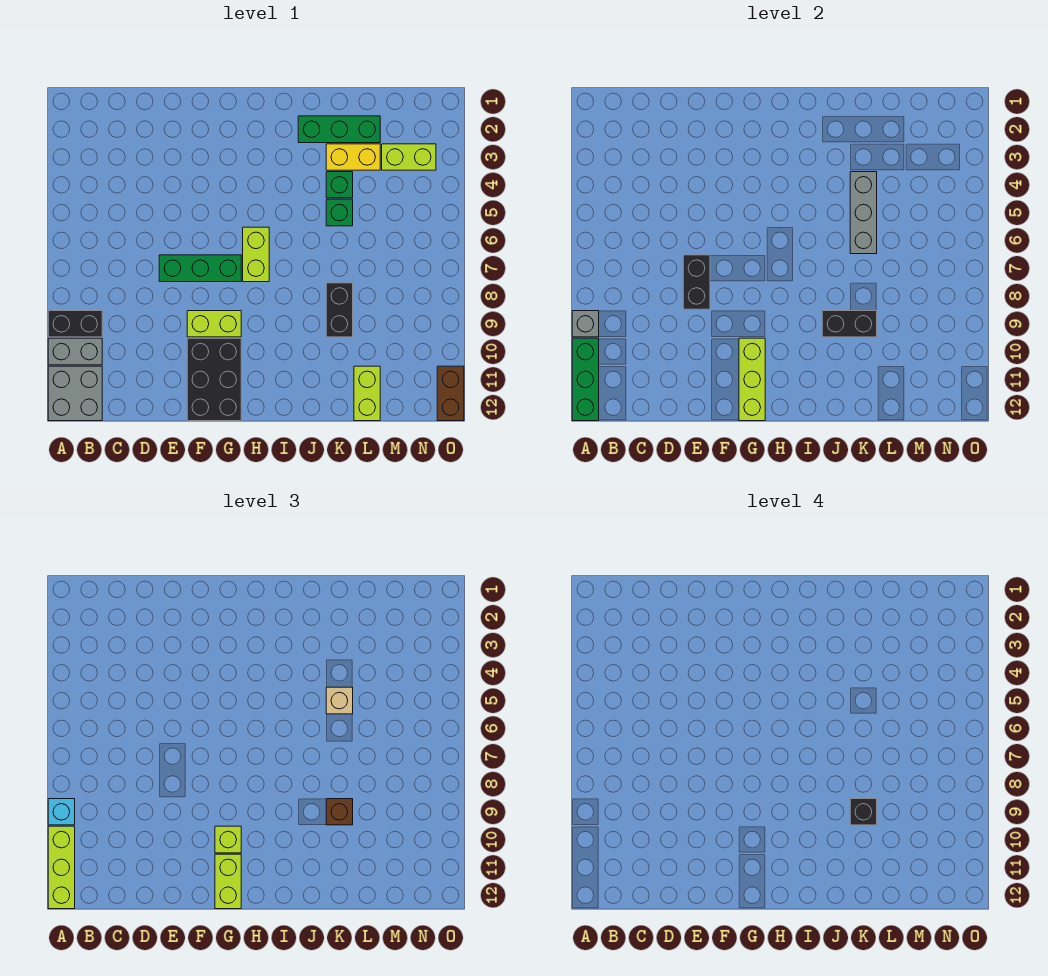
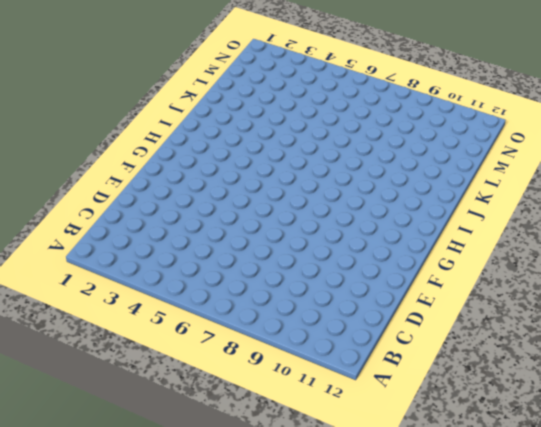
none -> black brick A9:B9 level 1
none -> grey brick A10:B10 level 1
none -> grey brick A11:B12 level 1

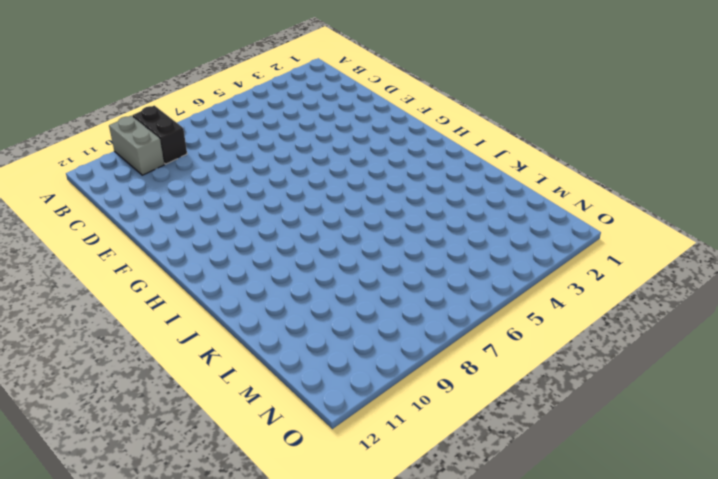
none -> grey brick A11:B12 level 1
none -> green brick E7:G7 level 1
none -> lime brick F9:G9 level 1

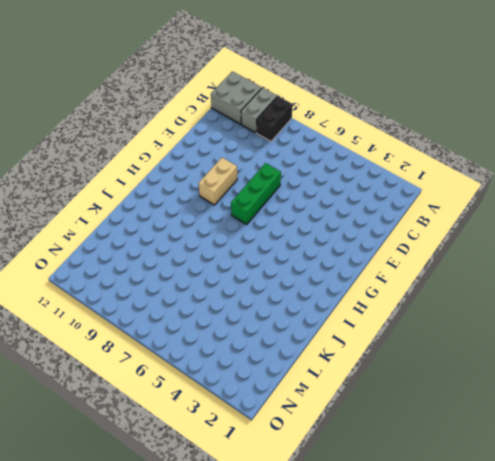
tan brick F9:G9 level 1 -> lime brick F9:G9 level 1
none -> black brick F10:G12 level 1
none -> lime brick H6:H7 level 1
none -> green brick J2:L2 level 1

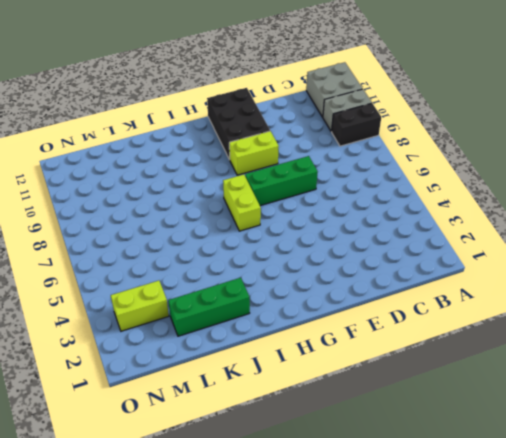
none -> yellow brick K3:L3 level 1
none -> green brick K4 level 1
none -> green brick K5 level 1

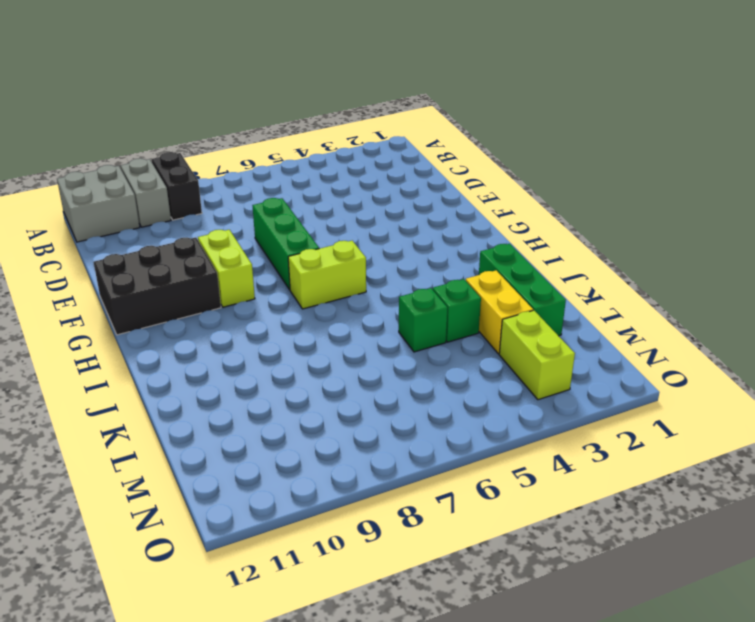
none -> black brick K8:K9 level 1
none -> lime brick L11:L12 level 1
none -> brown brick O11:O12 level 1

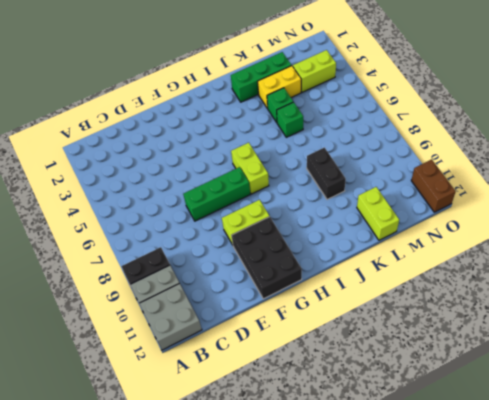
none -> grey brick A9 level 2
none -> green brick A10:A12 level 2
none -> black brick E7:E8 level 2

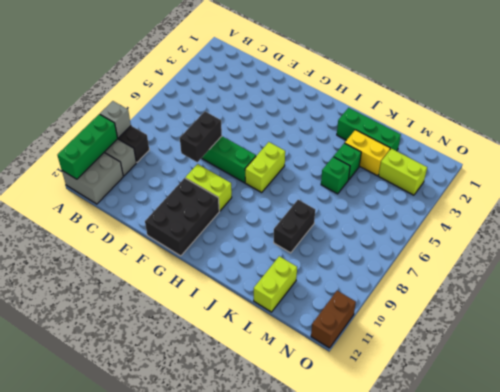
none -> lime brick G10:G12 level 2
none -> black brick J9:K9 level 2
none -> grey brick K4:K6 level 2

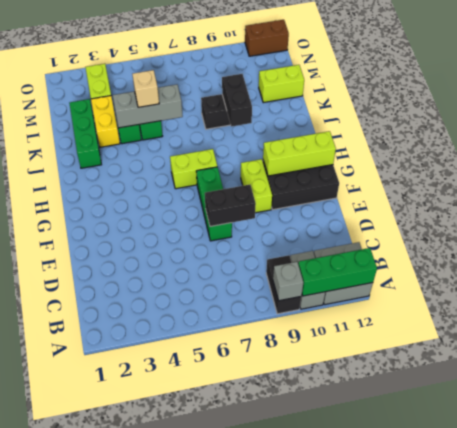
none -> cyan brick A9 level 3
none -> lime brick A10:A12 level 3
none -> lime brick G10 level 3

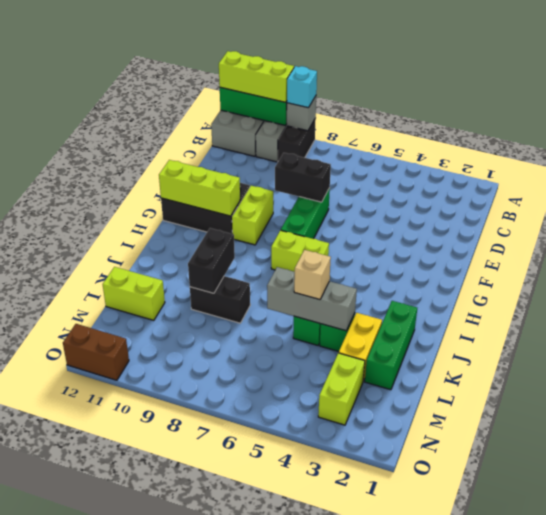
none -> lime brick G10 level 3
none -> lime brick G11:G12 level 3
none -> brown brick K9 level 3

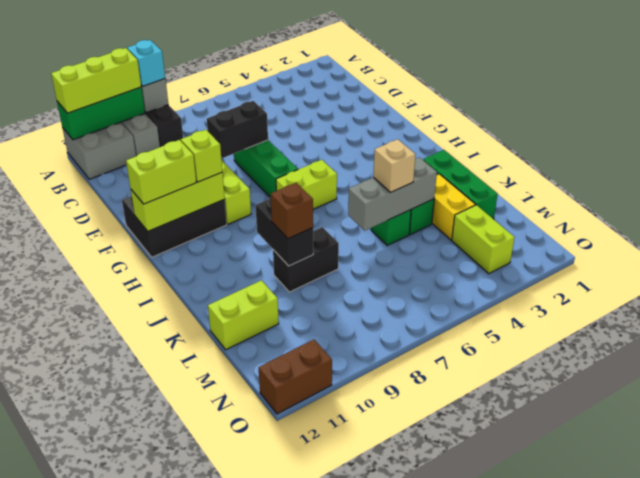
none -> black brick K9 level 4

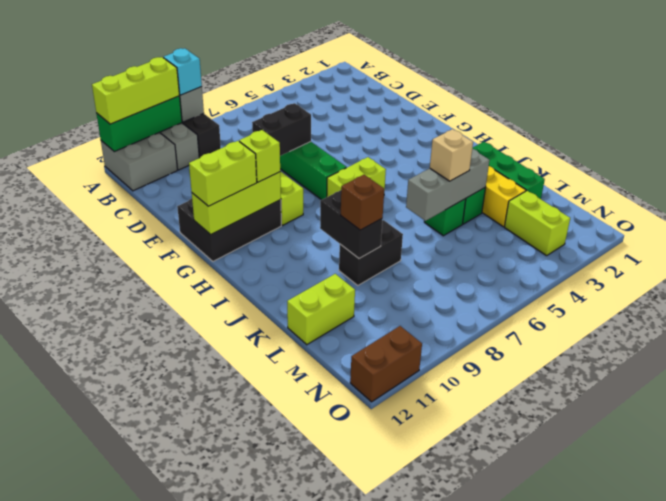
none -> black brick K9 level 4

